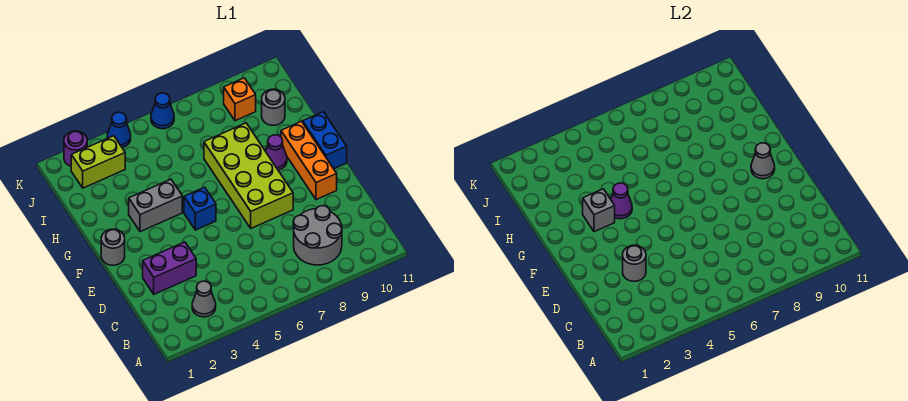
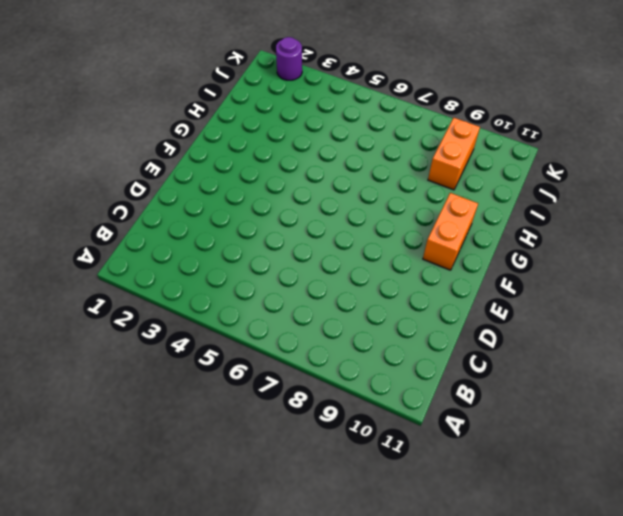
orange brick F10:G10 level 1 -> orange brick E10:G10 level 1
orange brick I9:J9 level 1 -> orange brick J9 level 1
none -> grey cone B3 level 1
none -> grey round brick B8:C9 level 1
none -> purple brick D2:D3 level 1

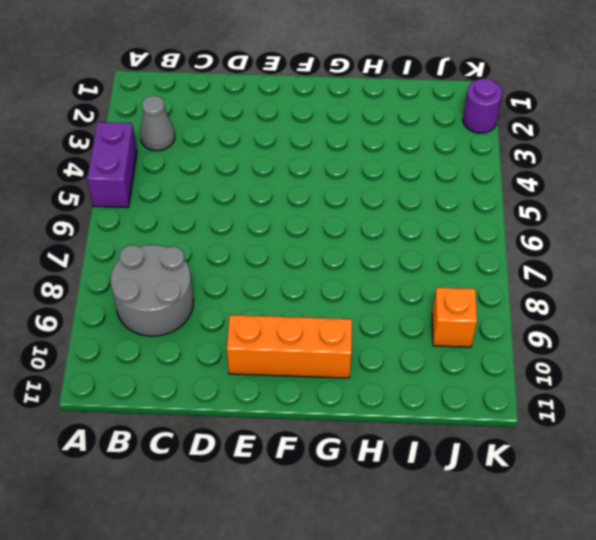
purple brick A4:A5 level 1 -> purple brick D2:D3 level 1
none -> lime brick E7:H8 level 1
none -> grey round brick F1 level 1
none -> blue brick F5 level 1

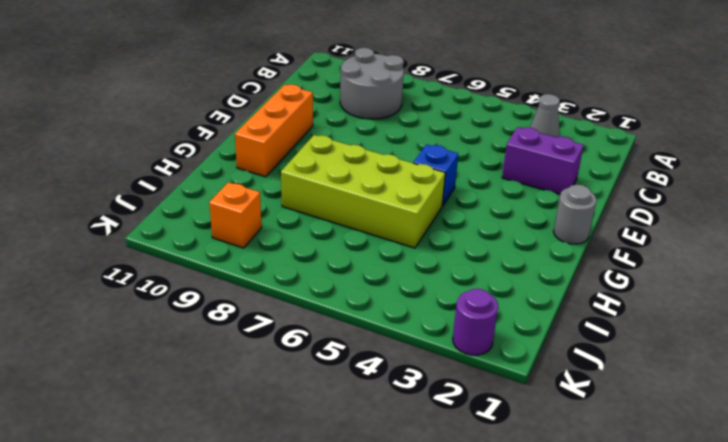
lime brick G5:H8 level 1 -> lime brick E7:H8 level 1
none -> blue brick F11:G11 level 1
none -> grey brick G3:G4 level 1
none -> purple cone G9 level 1

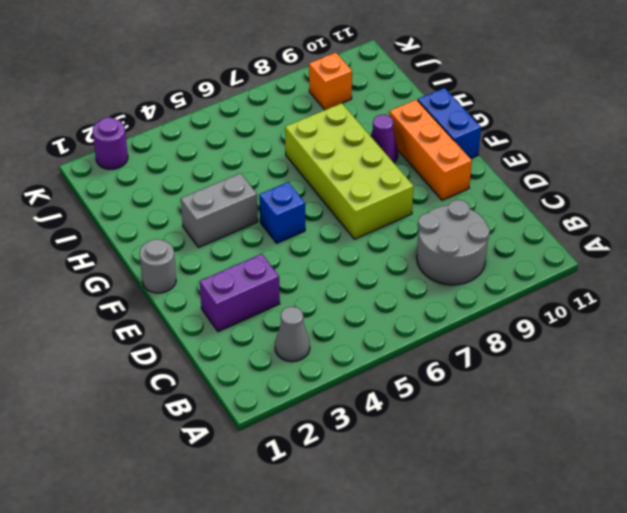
none -> grey round brick I10 level 1
none -> lime brick J2:J3 level 1
none -> blue cone K4 level 1

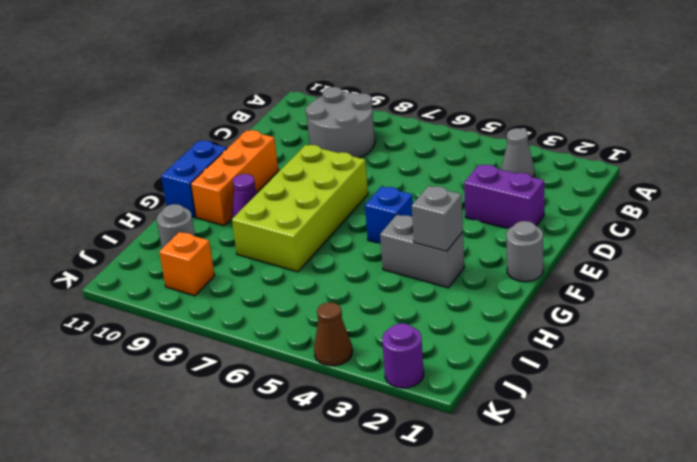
brown cone K4 level 1 -> blue cone K4 level 1
none -> lime brick J2:J3 level 1
none -> blue cone K6 level 1
none -> grey round brick D3 level 2

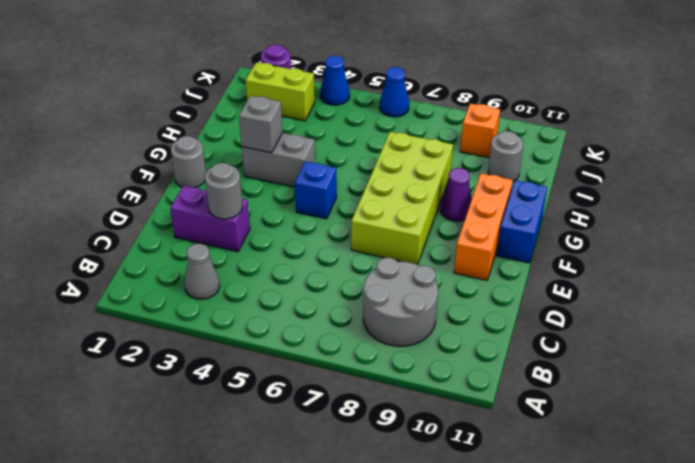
none -> grey cone F10 level 2
none -> purple cone G4 level 2

